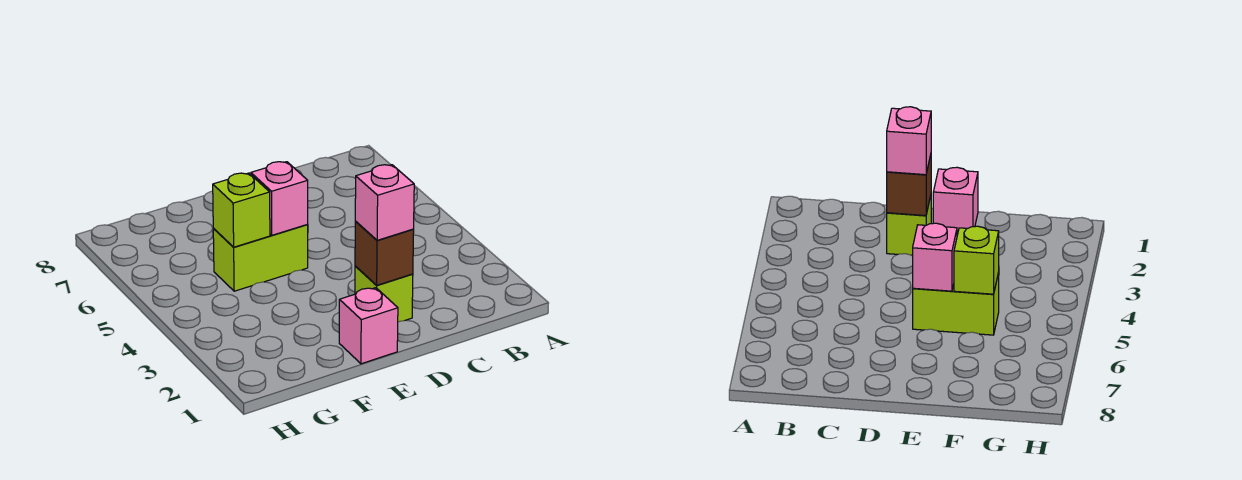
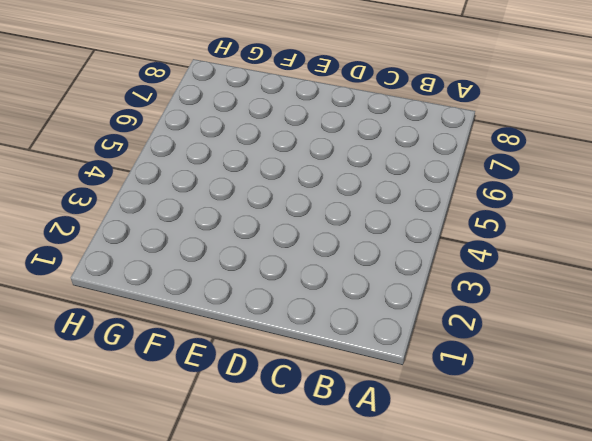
none -> lime brick D2 level 1
none -> pink brick E1 level 1

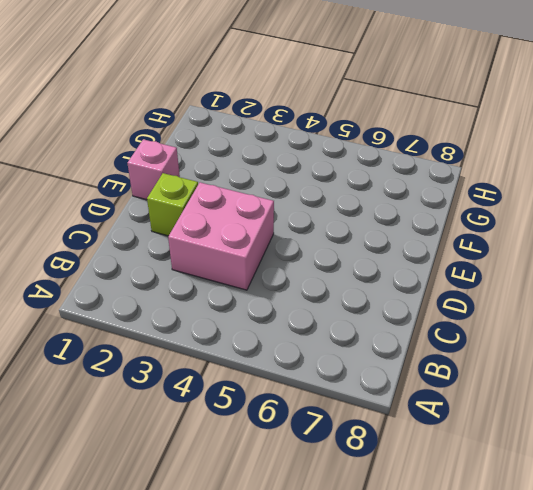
pink brick C3:D4 level 1 -> none
none -> lime brick E5:F5 level 1
none -> brown brick D2 level 2

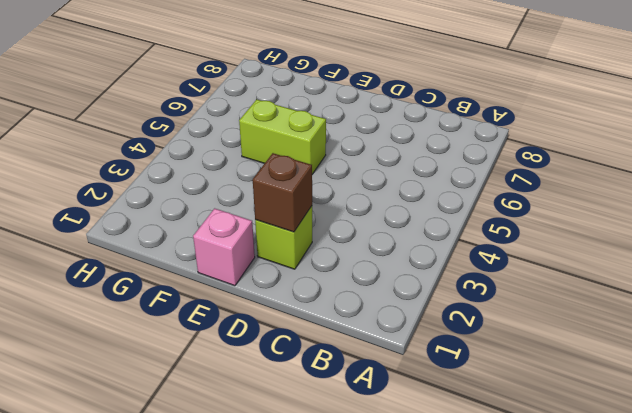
none -> pink brick E5 level 2
none -> lime brick F5 level 2

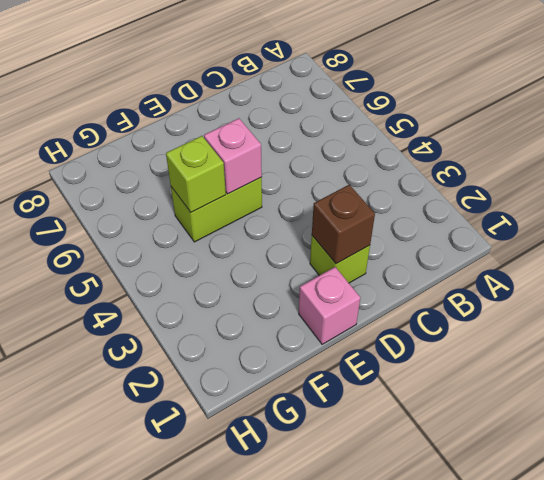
none -> pink brick D2 level 3

